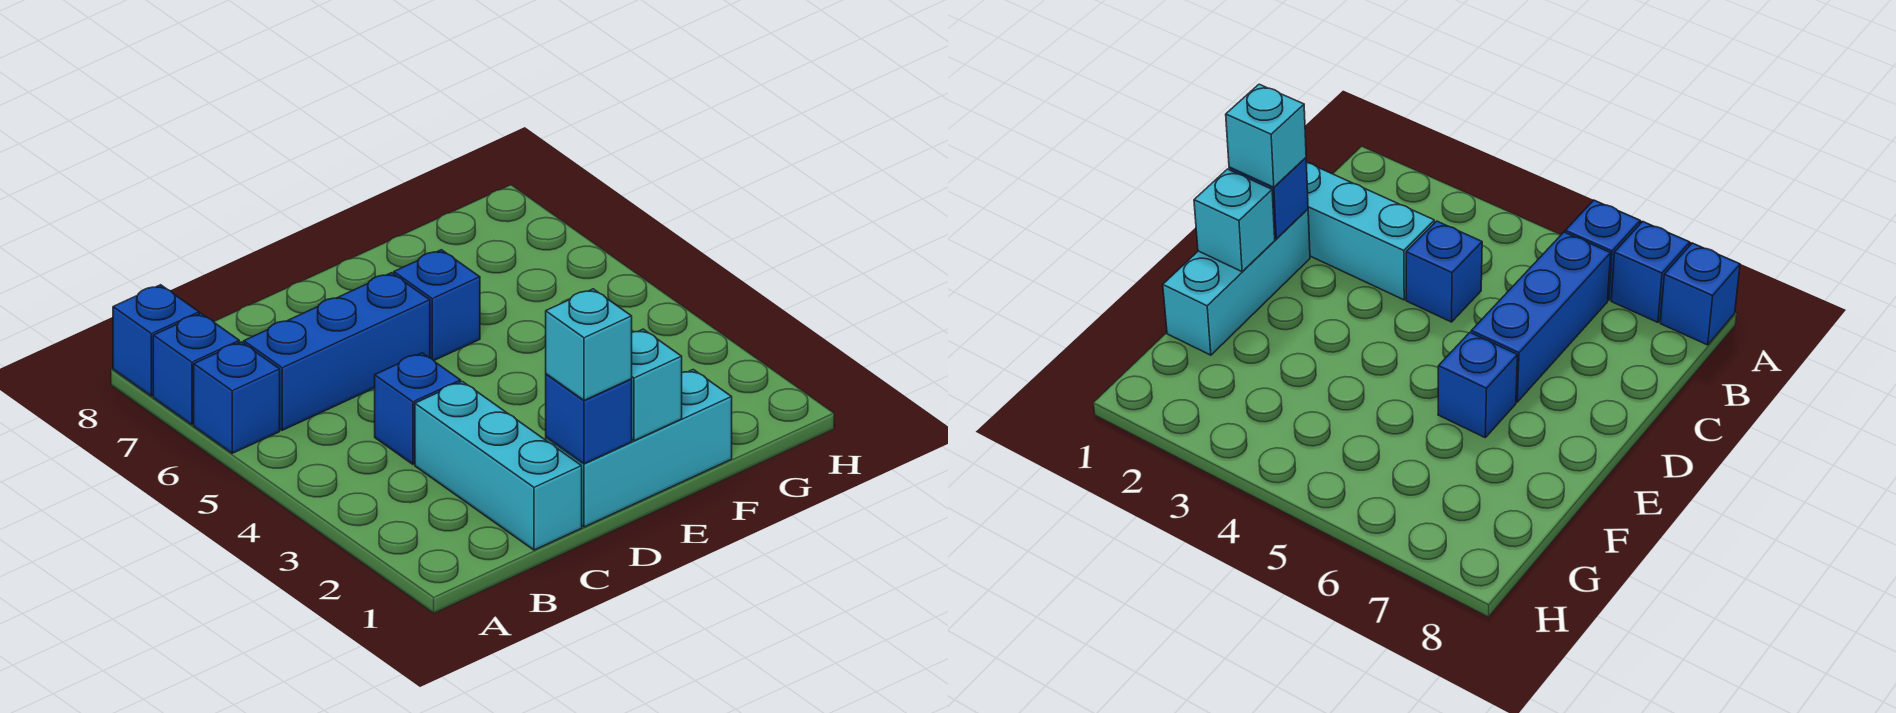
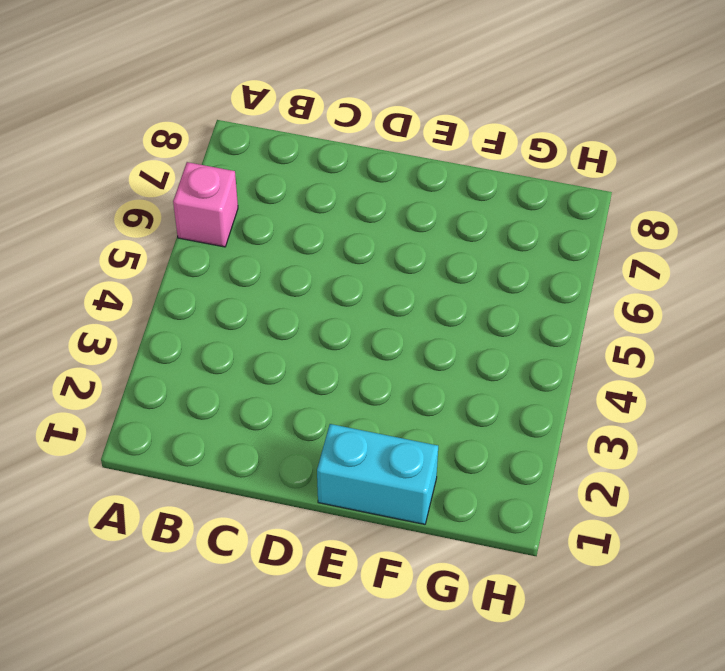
pink brick A6 level 1 -> blue brick A6 level 1
cyan brick E1:F1 level 1 -> cyan brick D1:F1 level 1
none -> blue brick A7 level 1
none -> blue brick A8 level 1

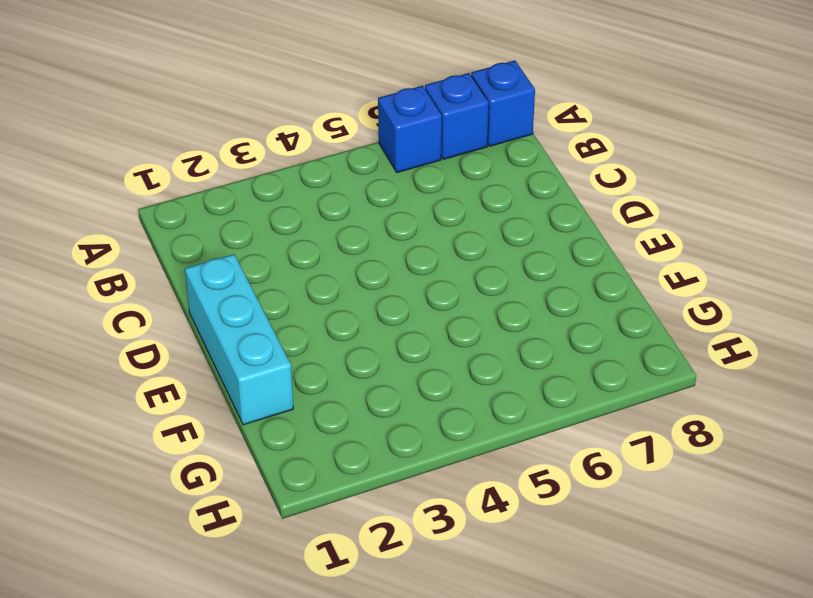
none -> blue brick B6:D6 level 1
none -> cyan brick C1:C3 level 1

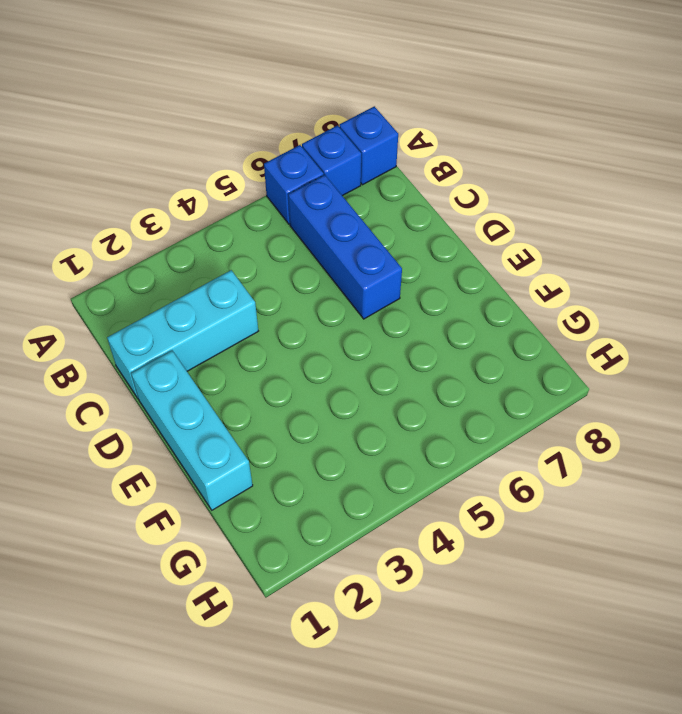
none -> blue brick C4 level 1
none -> blue brick E6 level 1

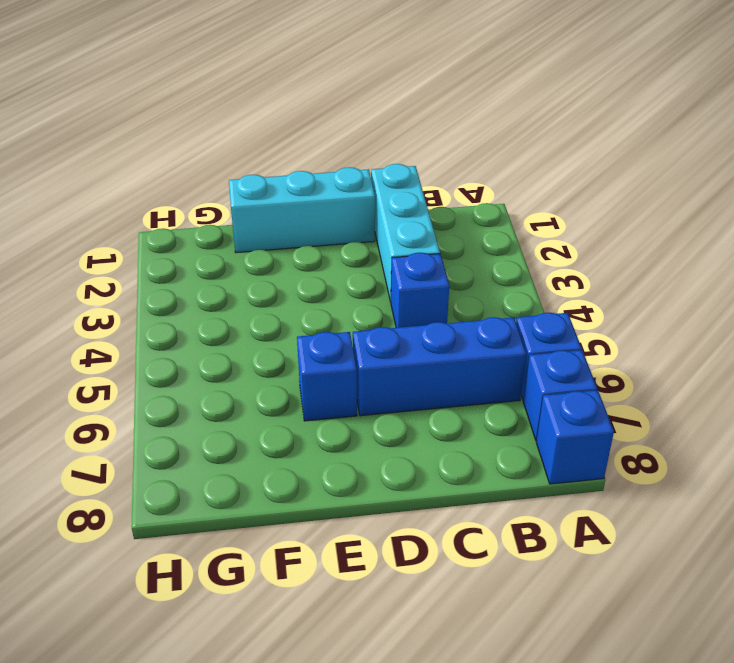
none -> blue brick D1 level 2
none -> cyan brick E1 level 2

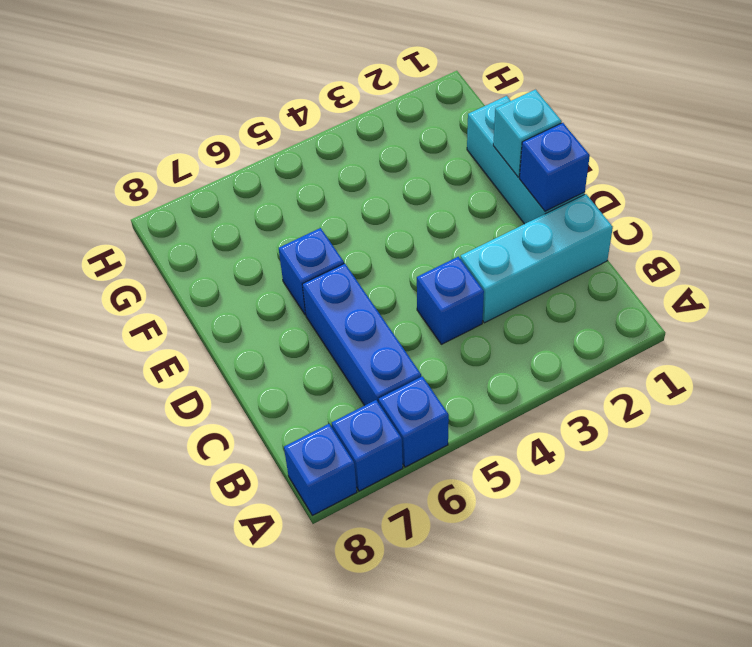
none -> cyan brick D1 level 3

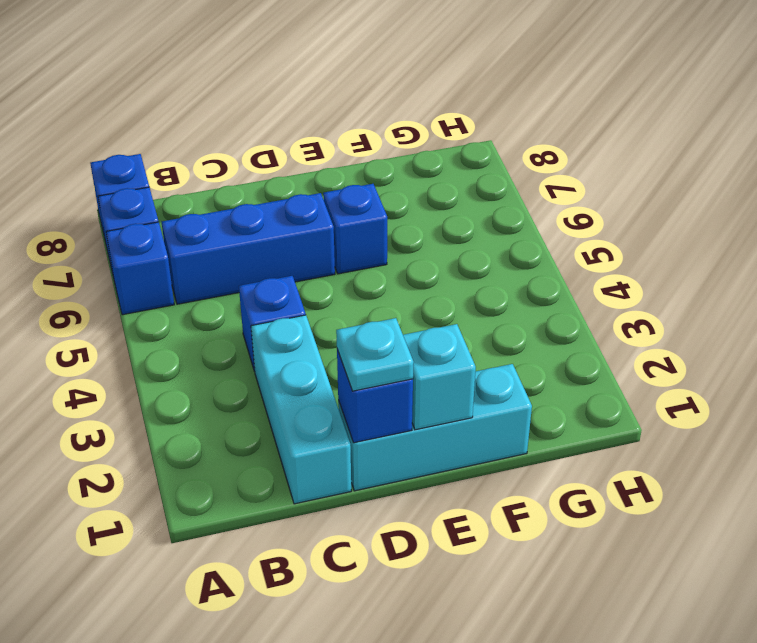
cyan plate D1 level 3 -> cyan brick D1 level 3

